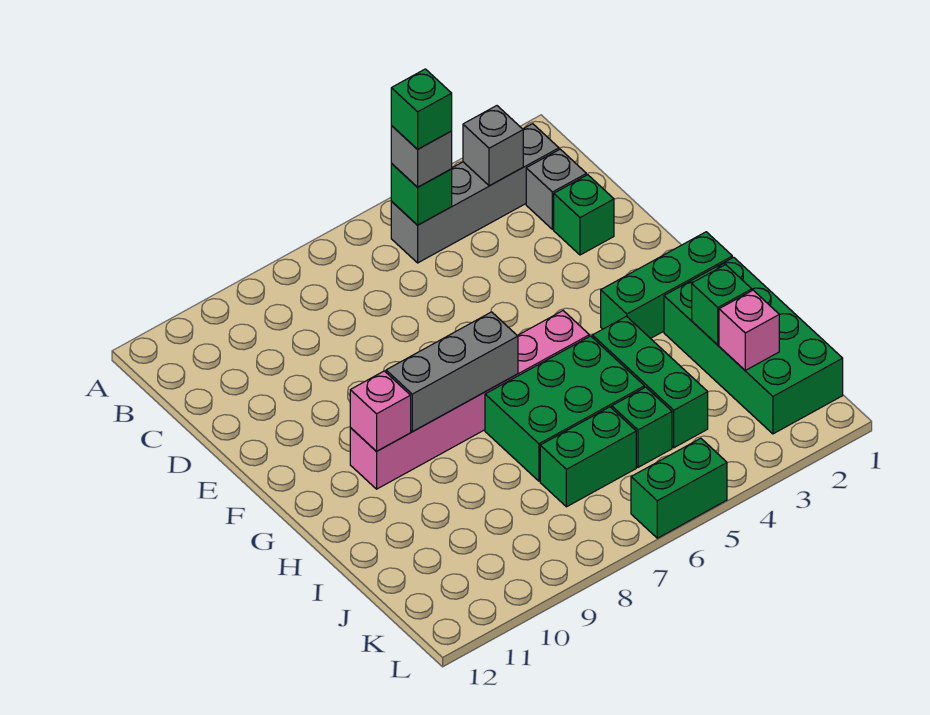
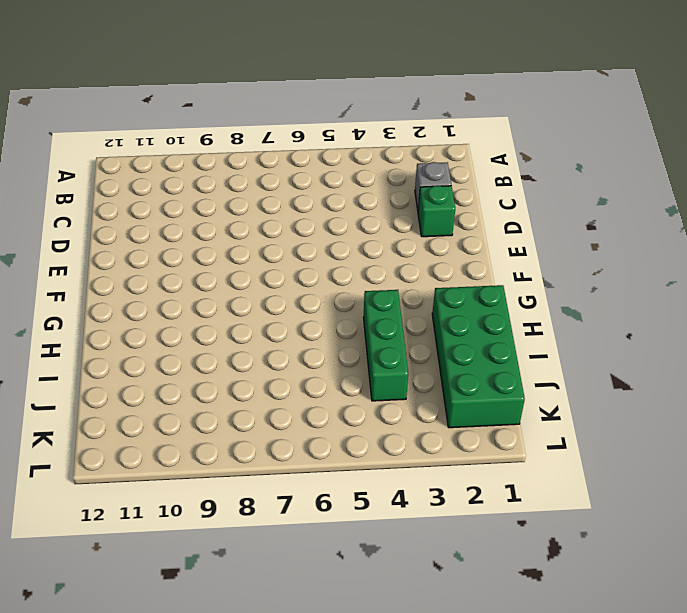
none -> grey brick B2:B5 level 1
none -> green brick G1:G3 level 1
none -> pink brick G5:G10 level 1

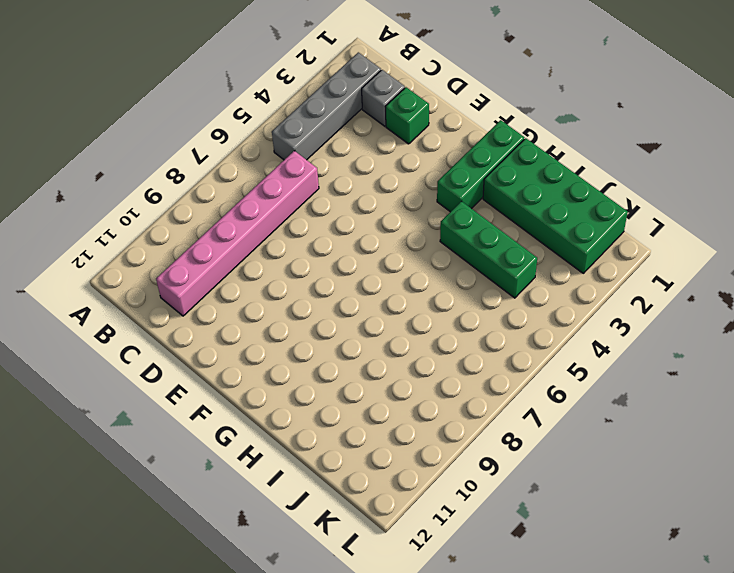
pink brick C6:C11 level 1 -> pink brick G5:G10 level 1
none -> green brick H5:I7 level 1
none -> green brick J5 level 1
none -> green brick J6:J7 level 1

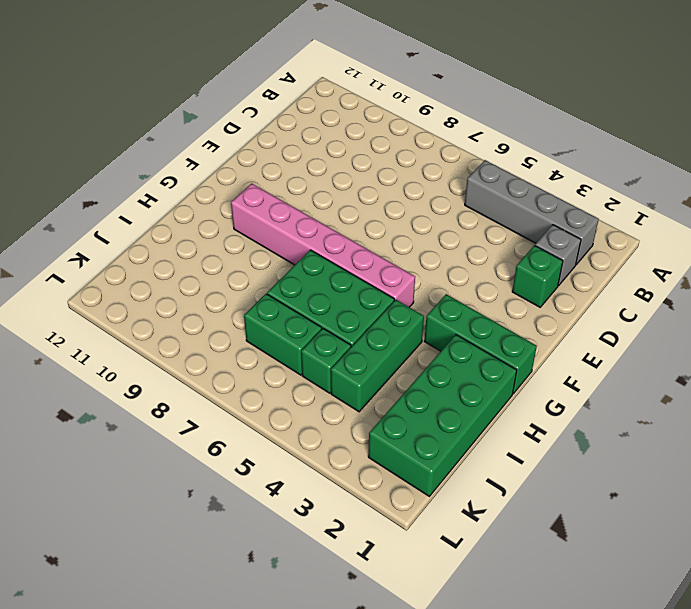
none -> green brick L5:L6 level 1
none -> grey brick B3 level 2
none -> green brick B5 level 2

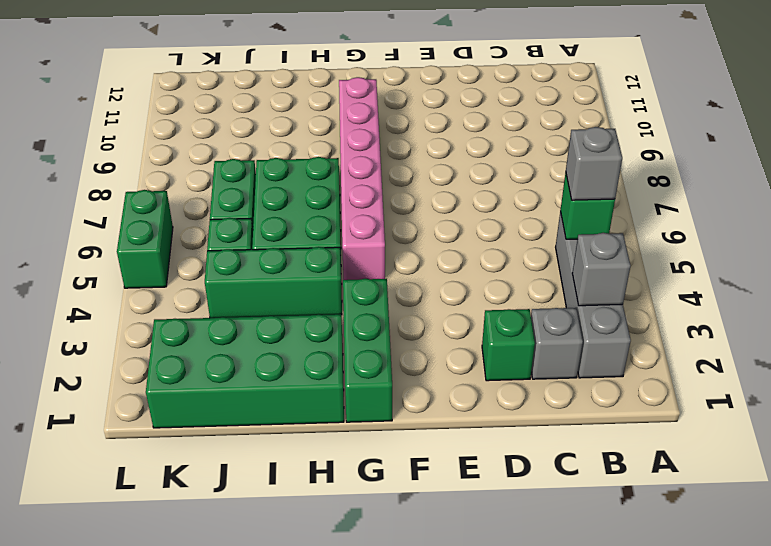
none -> grey brick G7:G9 level 2
none -> pink brick G10 level 2
none -> green brick I2 level 2

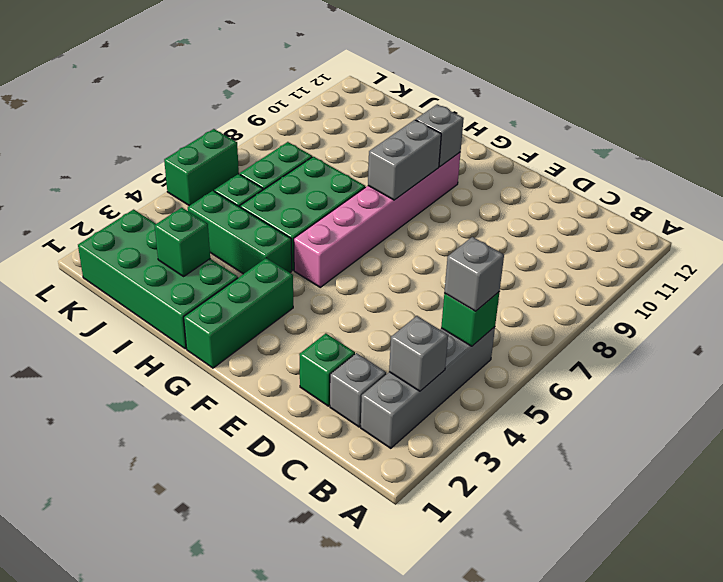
grey brick G8:G9 level 2 -> grey brick G7:G9 level 2
grey brick G10 level 2 -> pink brick G10 level 2
none -> pink brick J2 level 2
none -> green brick B5 level 4

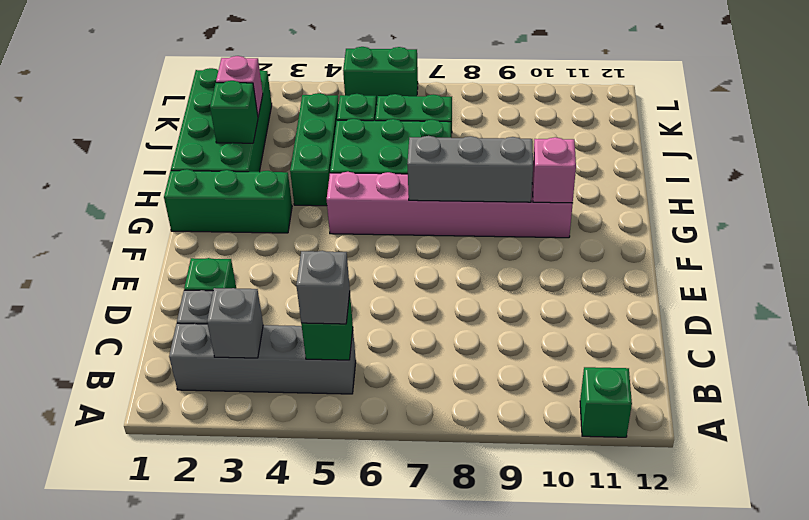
green brick A11 level 1 -> green brick B5 level 4

